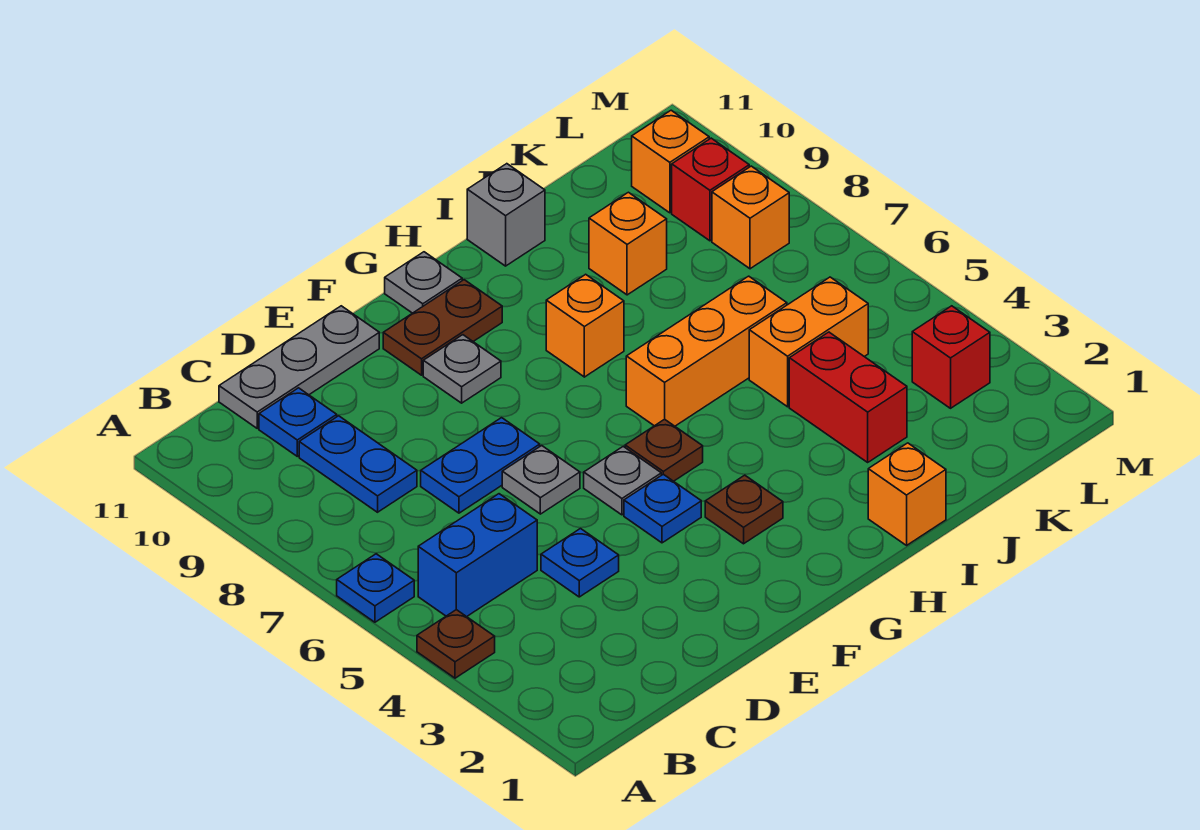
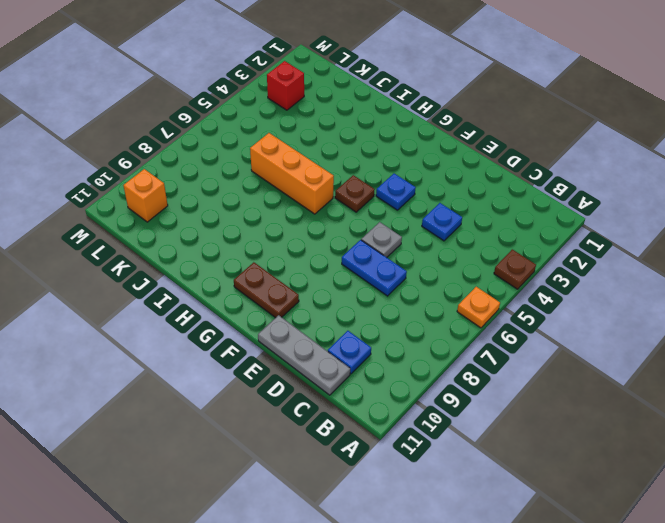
orange plate A6 level 1 -> blue plate A6 level 1
none -> blue brick B5:C5 level 1
none -> blue plate C8:C9 level 1
none -> grey plate F5 level 1

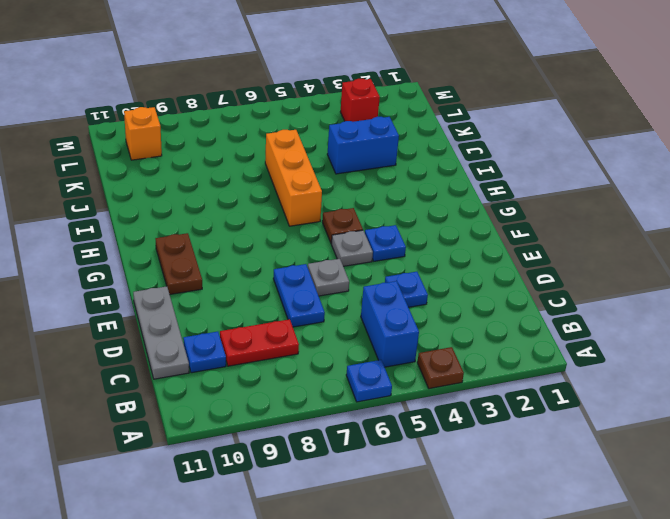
red plate C8:C9 level 1 -> blue plate C8:C9 level 1
blue brick J3:J4 level 1 -> red brick J3:J4 level 1
none -> grey plate F9 level 1
none -> brown plate G3 level 1
none -> grey plate G11 level 1

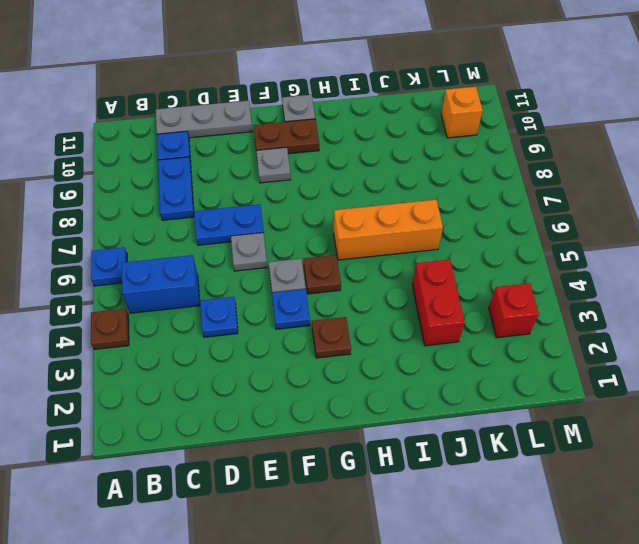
none -> orange brick H8 level 1
none -> orange brick I1 level 1
none -> grey brick I11 level 1

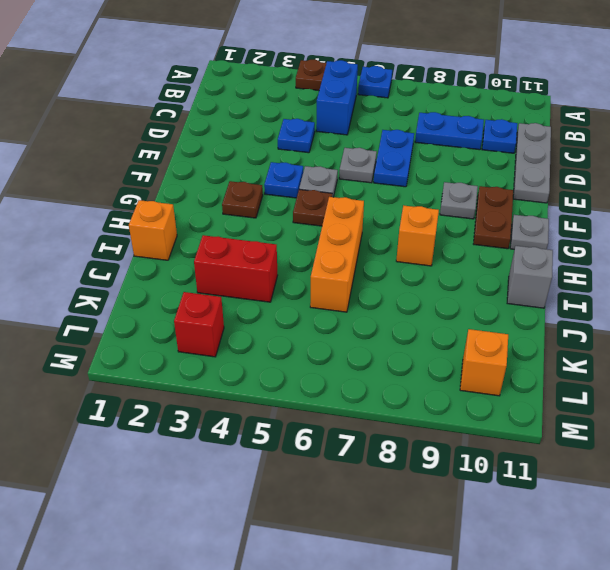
none -> orange brick J5:K5 level 1
none -> orange brick J9 level 1
none -> orange brick L8 level 1

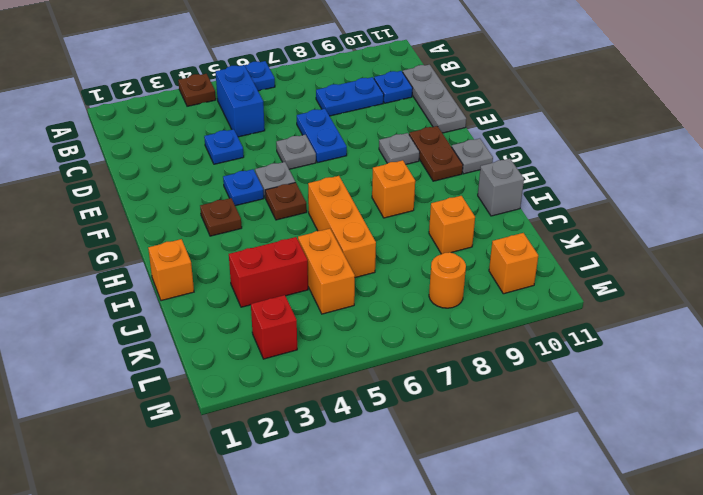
orange round brick L8 level 1 -> orange brick L8 level 1
none -> red brick L9 level 1

